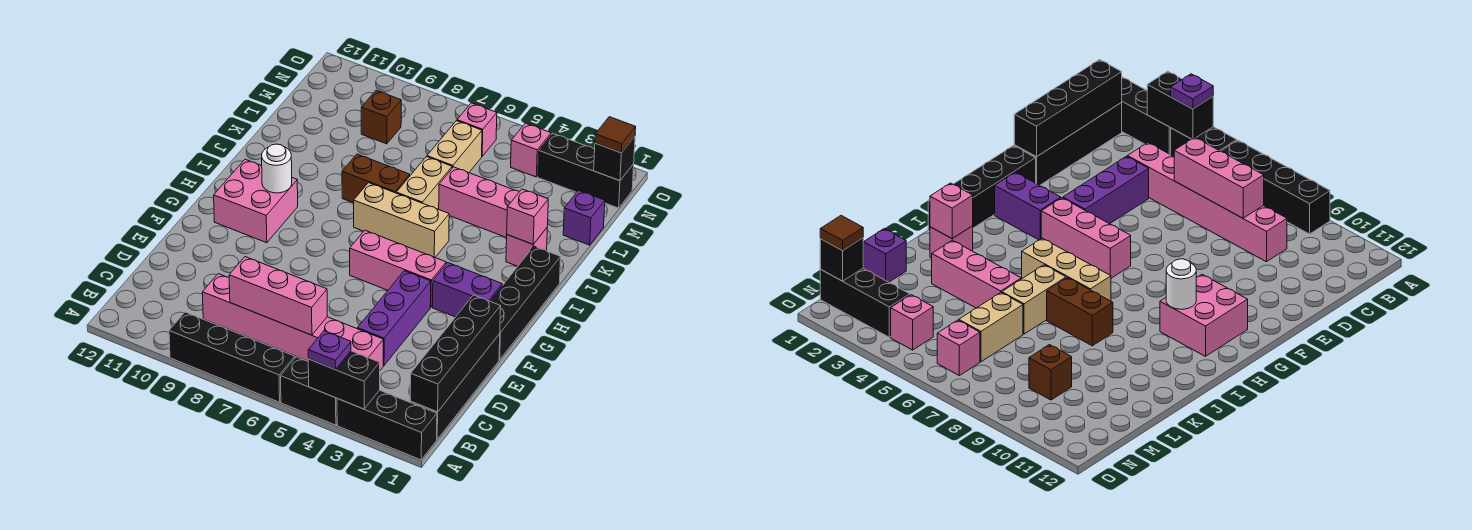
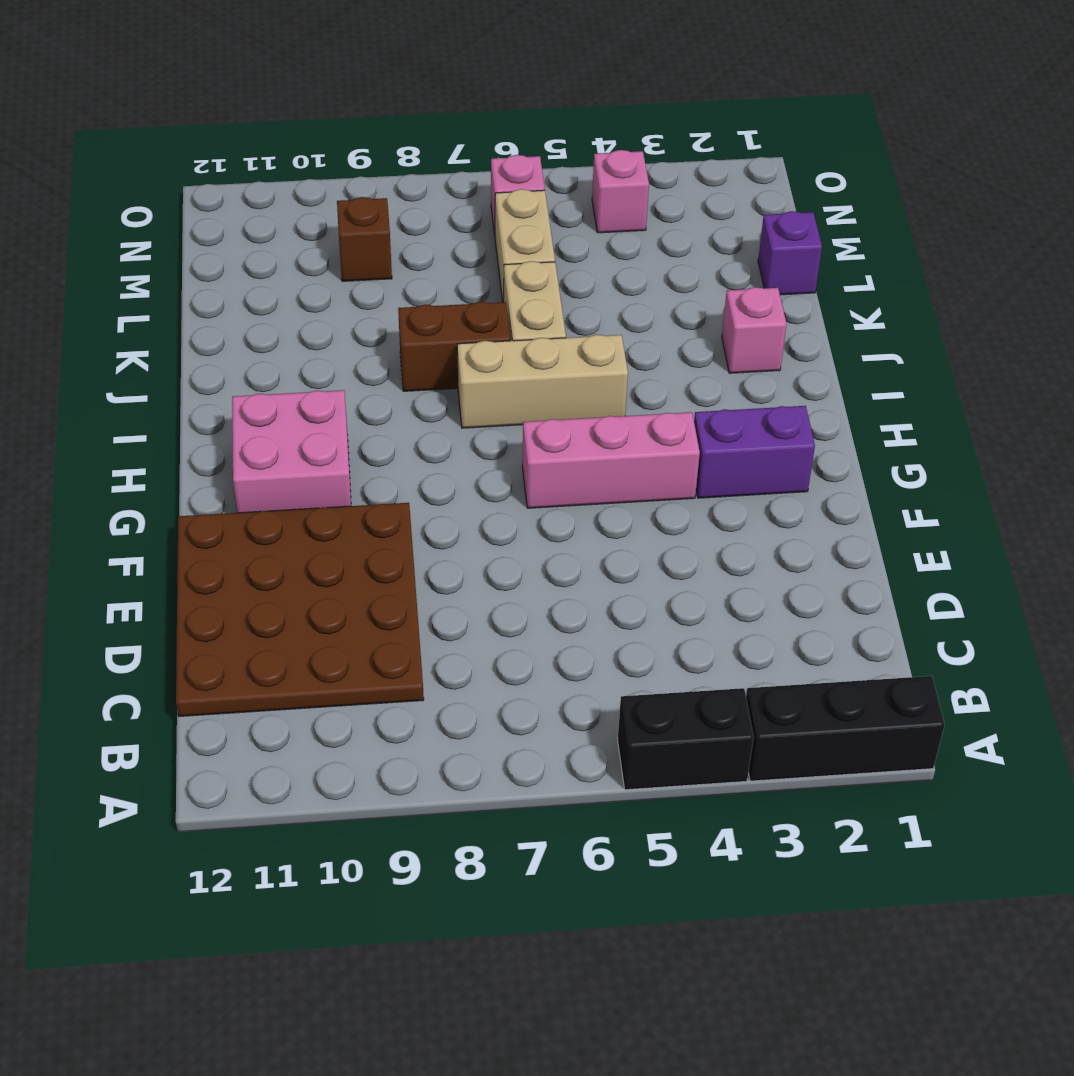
brown plate C9:F12 level 1 -> pink brick C4:C9 level 1
none -> black brick A6:A9 level 1
none -> black brick B1:E1 level 1
none -> purple brick D4:F4 level 1

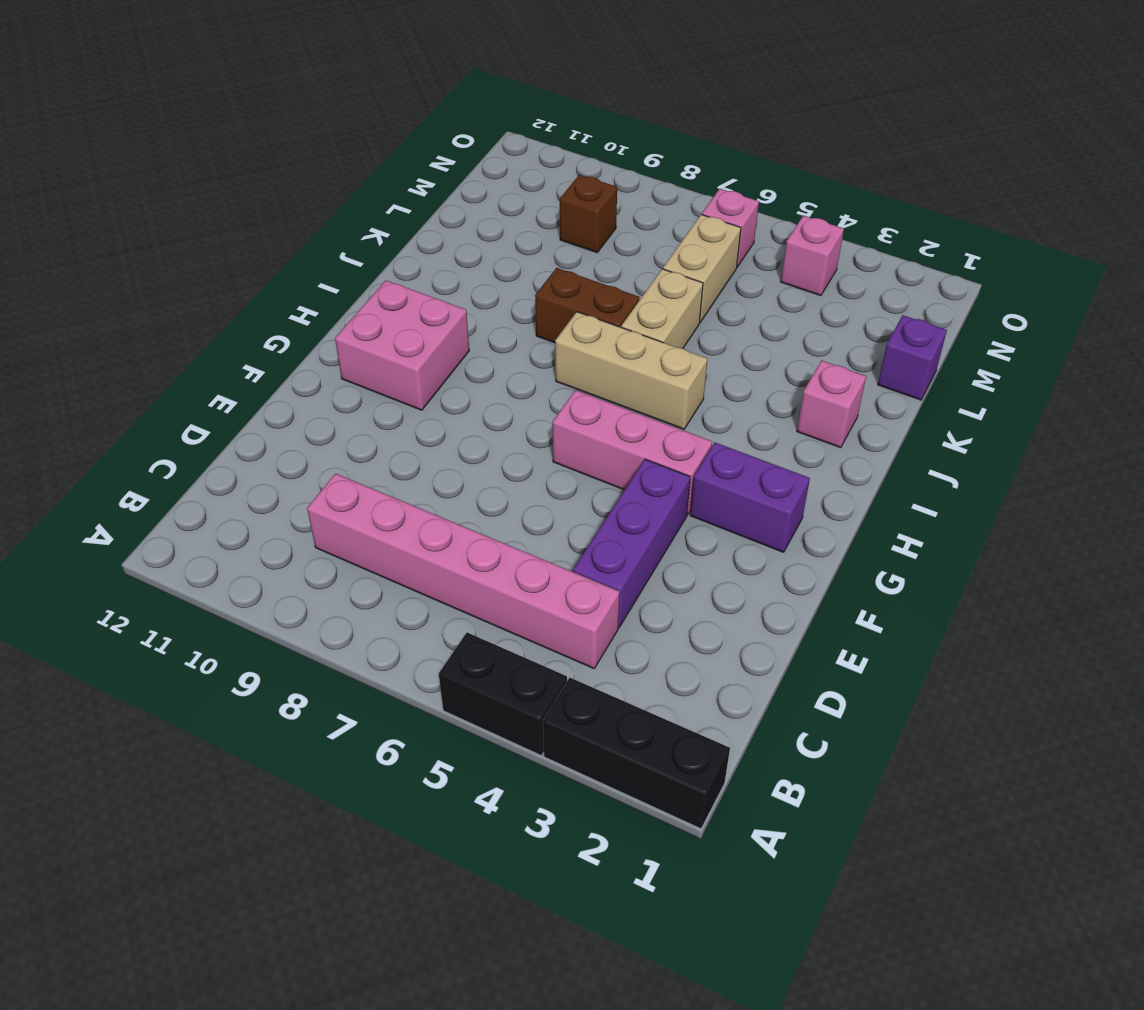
none -> black brick A6:A9 level 1
none -> black brick B1:E1 level 1
none -> black brick F1:I1 level 1

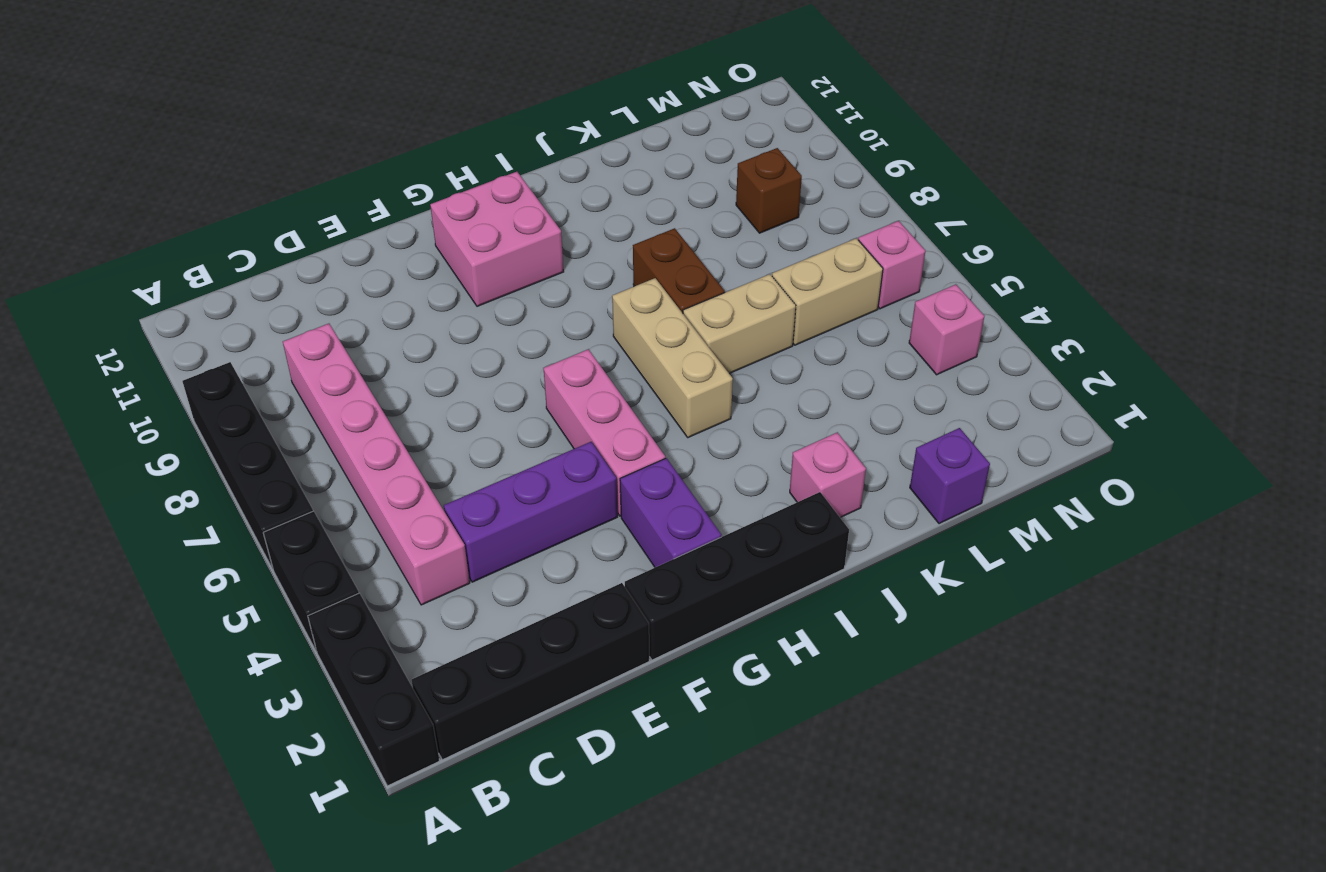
none -> pink brick K3:K5 level 1
none -> black brick N1:N3 level 1
none -> black brick A3:A4 level 2

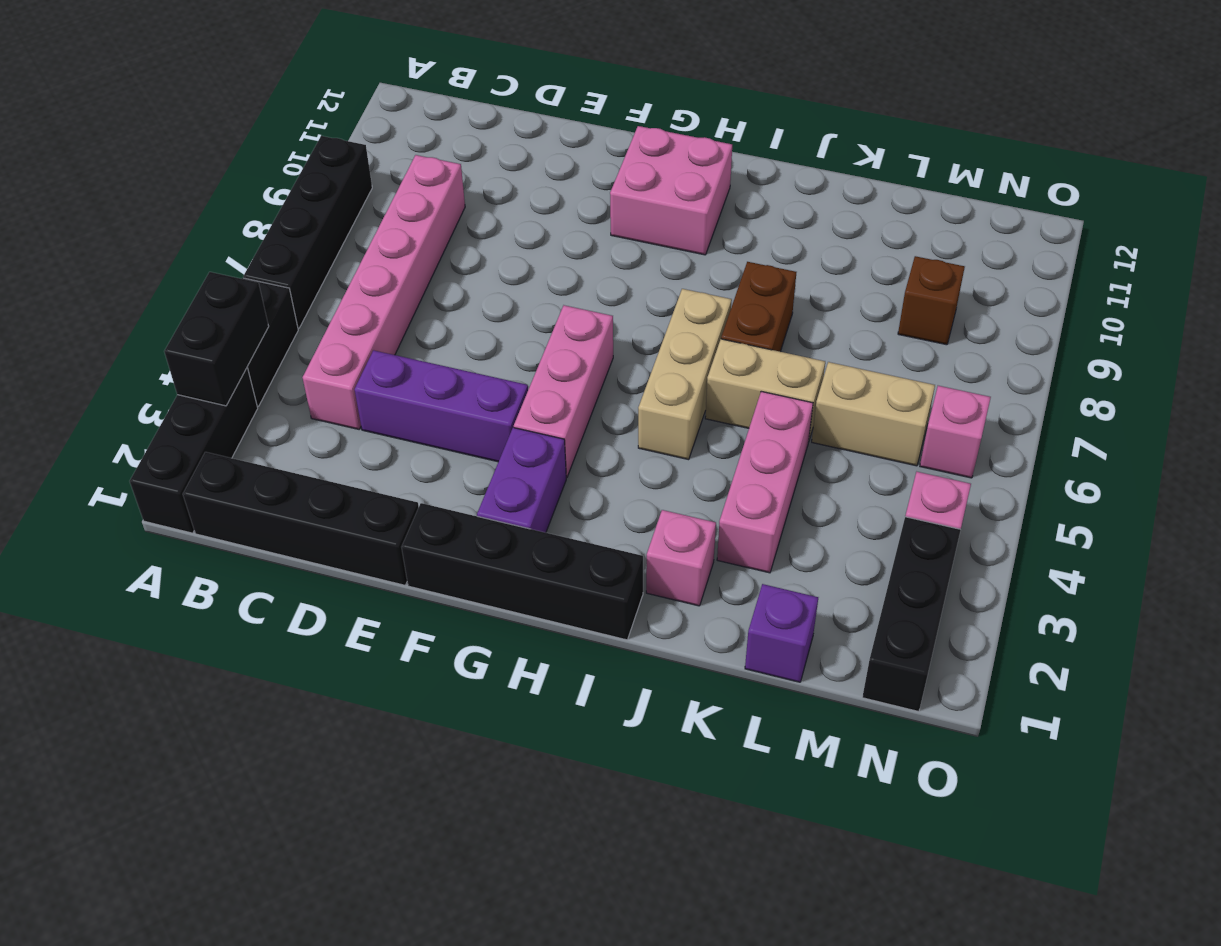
none -> black brick B1:E1 level 2
none -> pink brick C6:C8 level 2
none -> white round brick H10 level 2

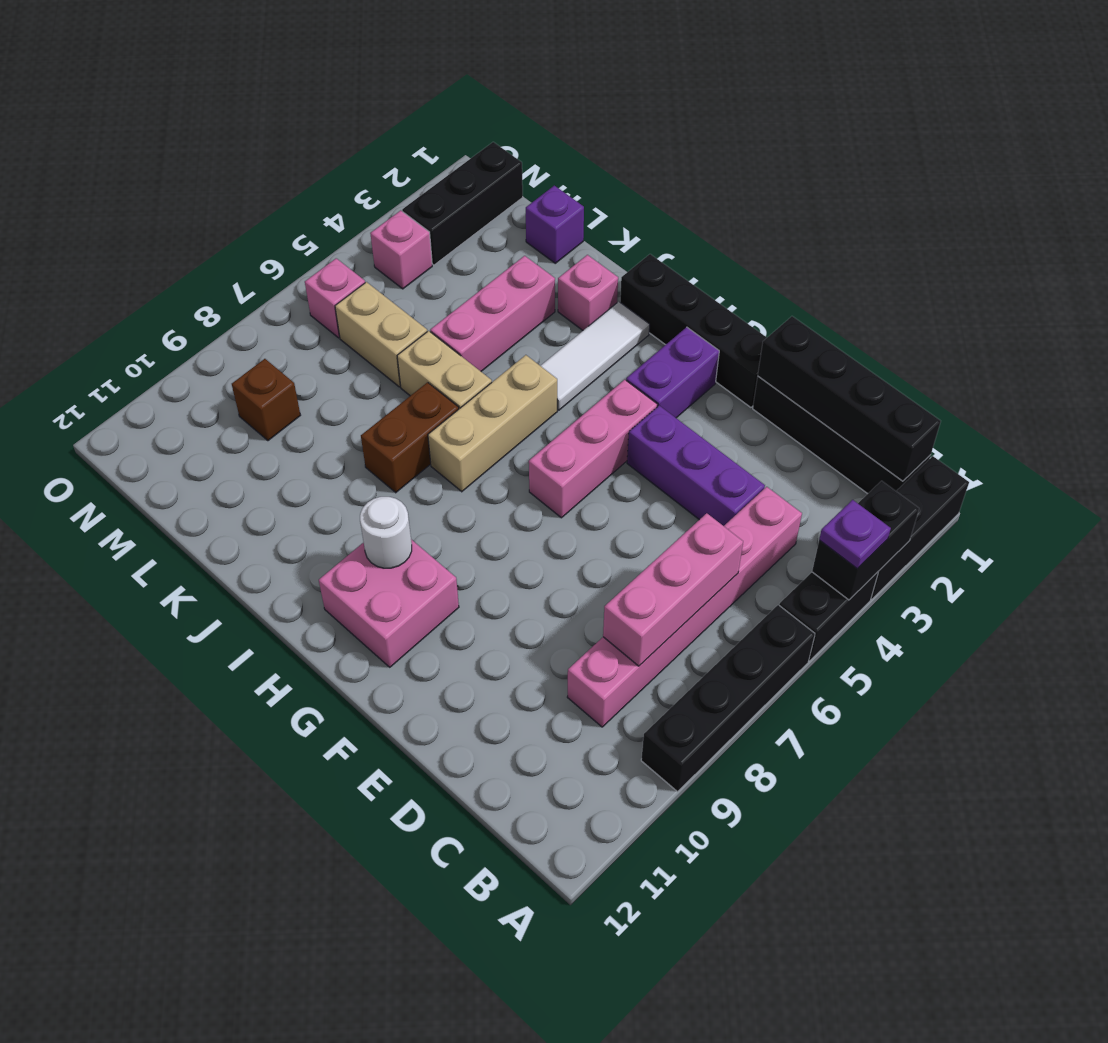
white tile I2:I4 level 1 -> none
none -> pink brick J2 level 2
none -> black brick N1 level 2
none -> brown tile N1 level 3

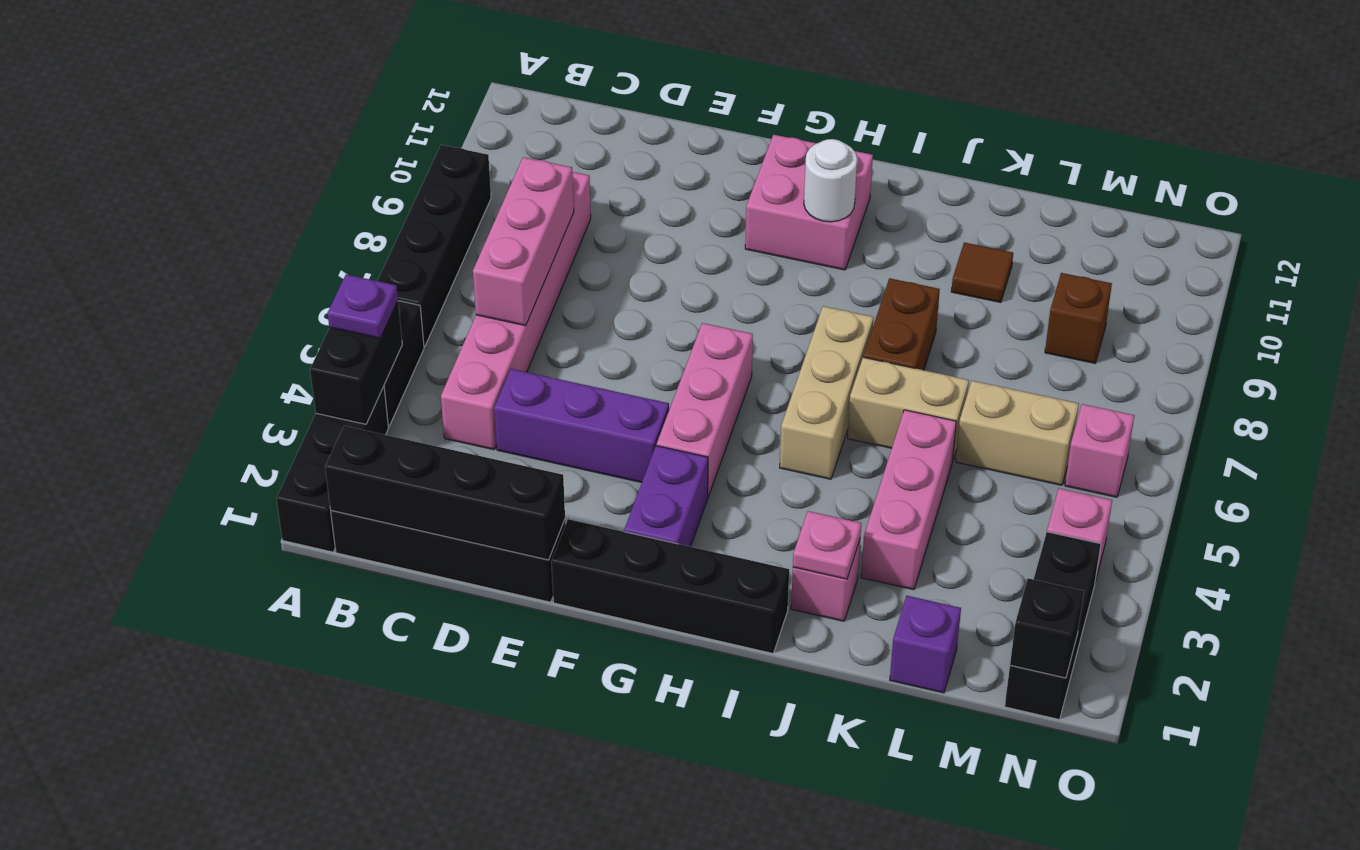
pink plate J2 level 2 -> pink brick J2 level 2
brown tile K10 level 1 -> brown tile N1 level 3

